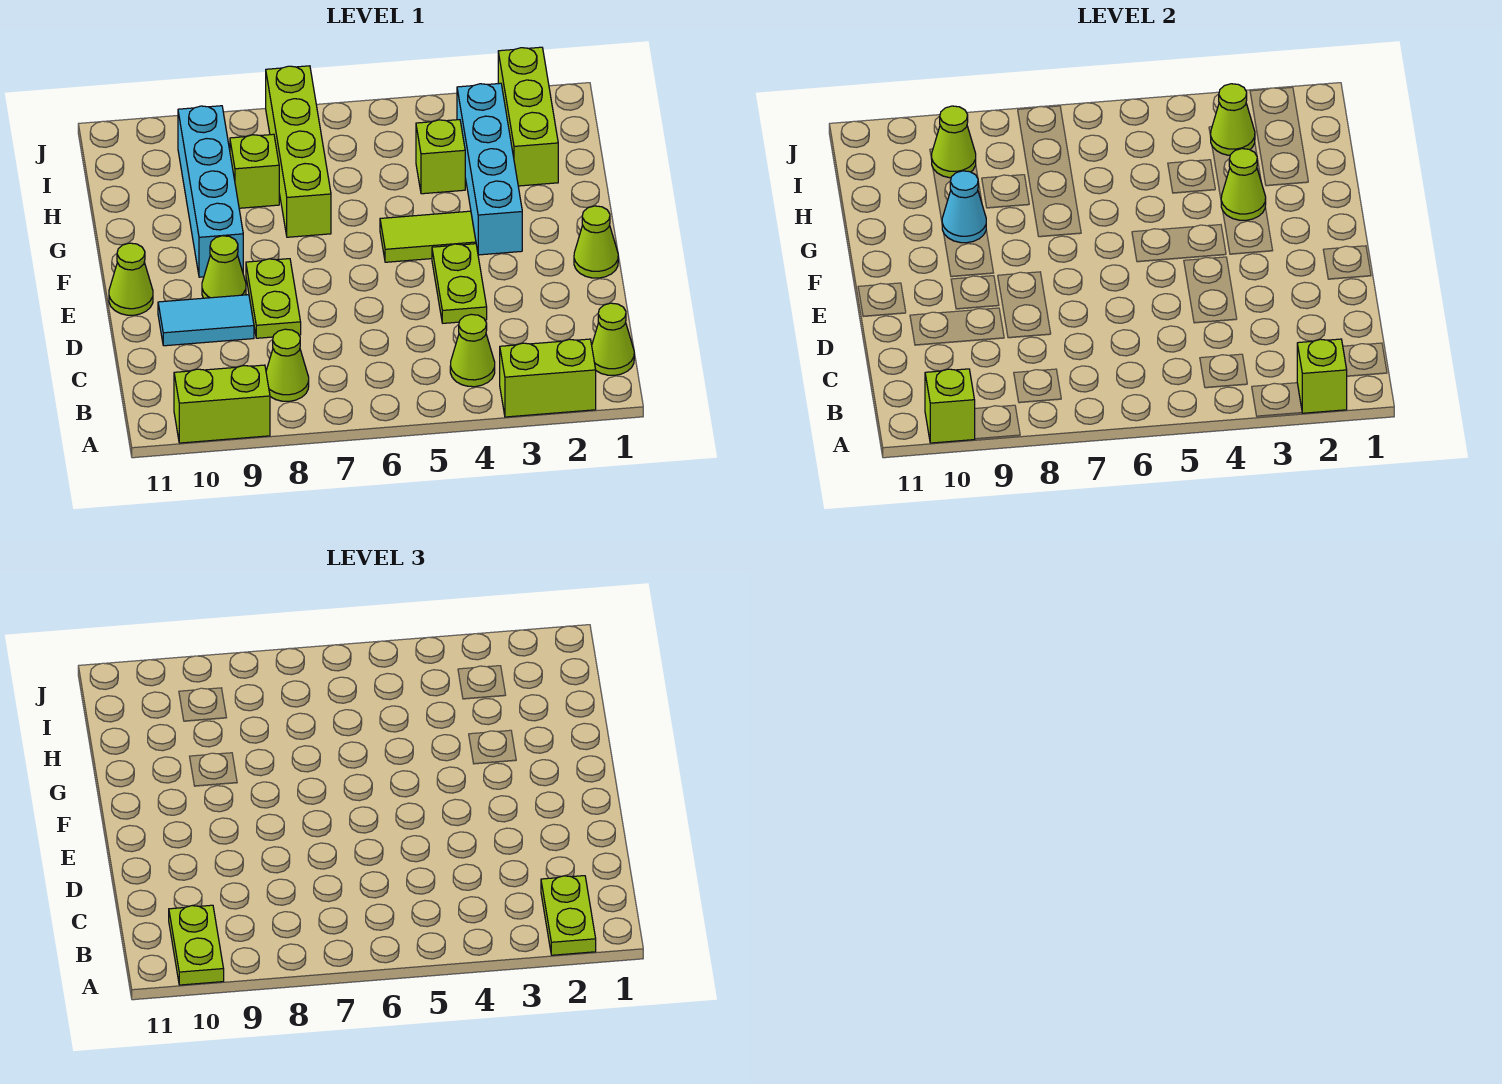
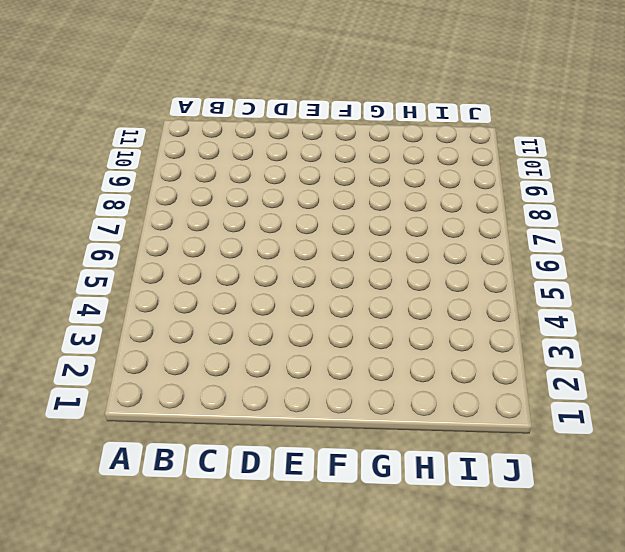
none -> lime brick A2:A3 level 1
none -> lime brick A9:A10 level 1
none -> lime cone B1 level 1

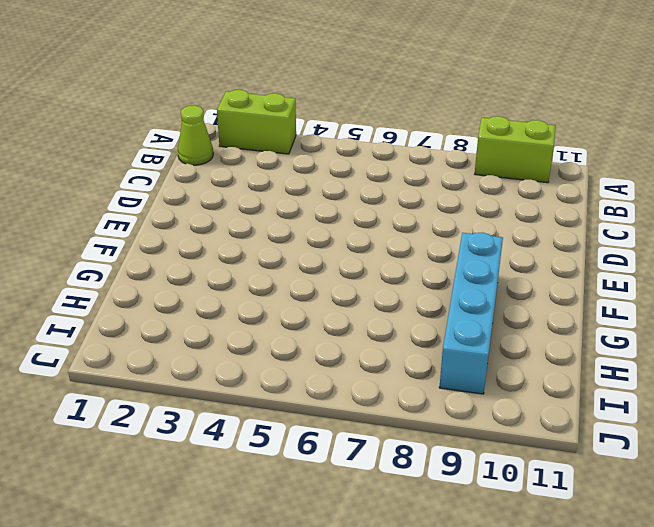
none -> lime cone B4 level 1
none -> lime cone B8 level 1
none -> lime plate D4:E4 level 1

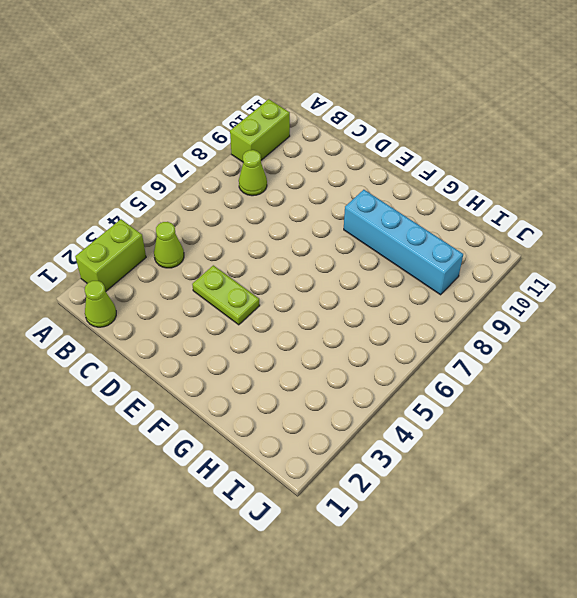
none -> lime plate D8:E8 level 1
none -> cyan tile D9:D10 level 1
none -> lime cone E1 level 1

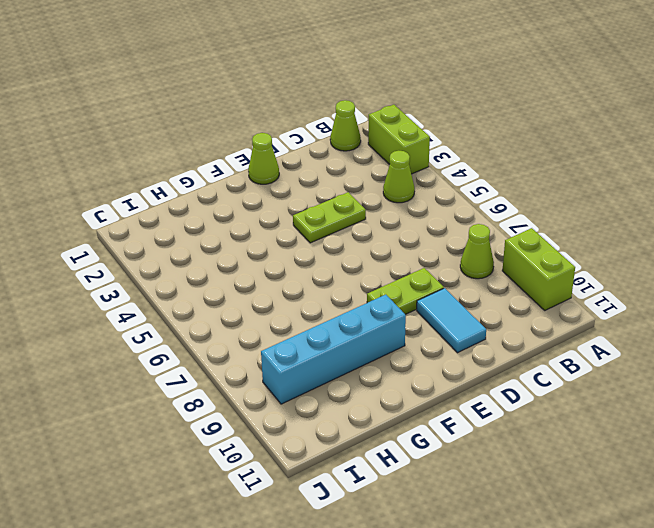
none -> lime cone E9 level 1
none -> lime cone E11 level 1
none -> cyan brick F3:I3 level 1

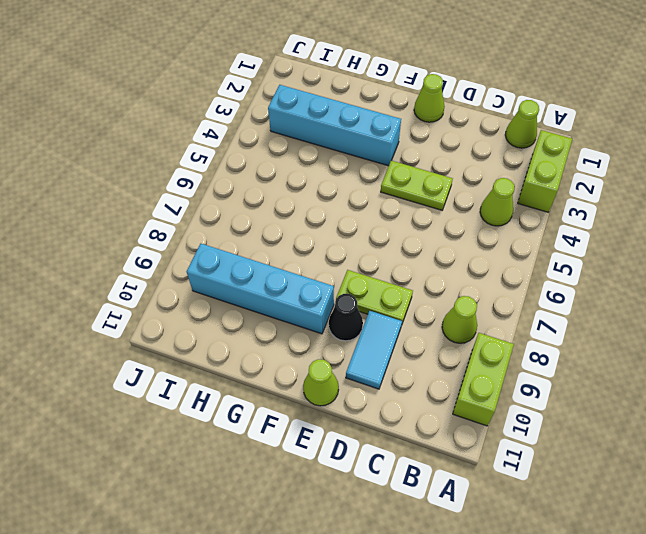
black cone E9 level 1 -> lime cone E9 level 1
none -> lime tile F4:F5 level 1
none -> lime brick G7:J7 level 1
none -> lime brick H2:J2 level 1

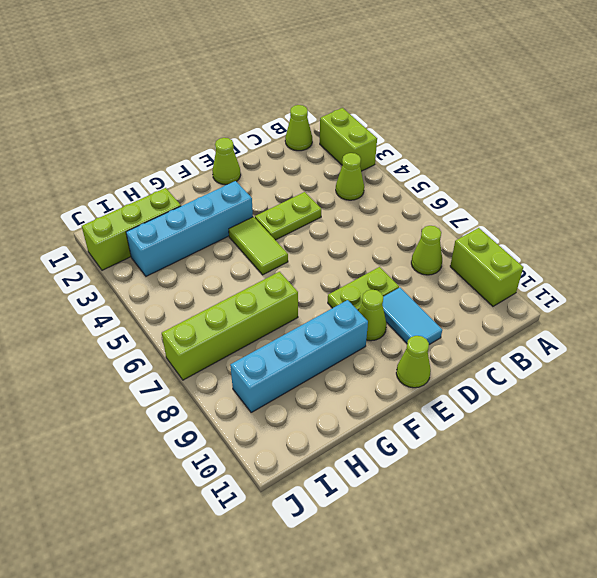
none -> lime brick H4 level 1
none -> lime brick H8 level 1
none -> lime brick A2 level 2

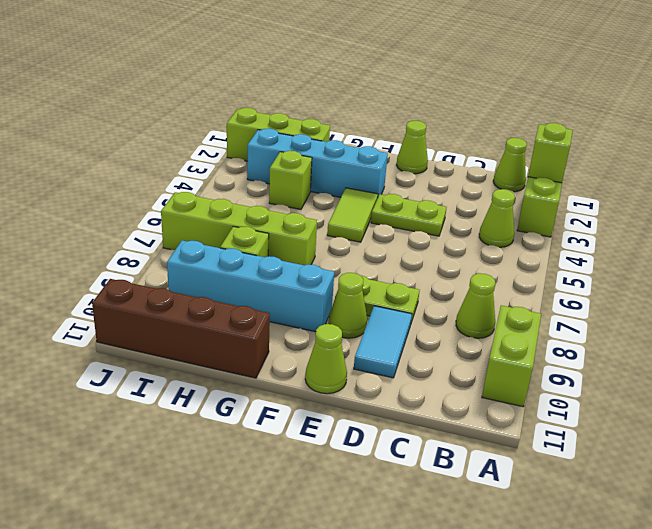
brown brick G11:J11 level 1 -> none
none -> lime brick A10 level 2
none -> lime cone G3 level 2
none -> cyan cone G9 level 2

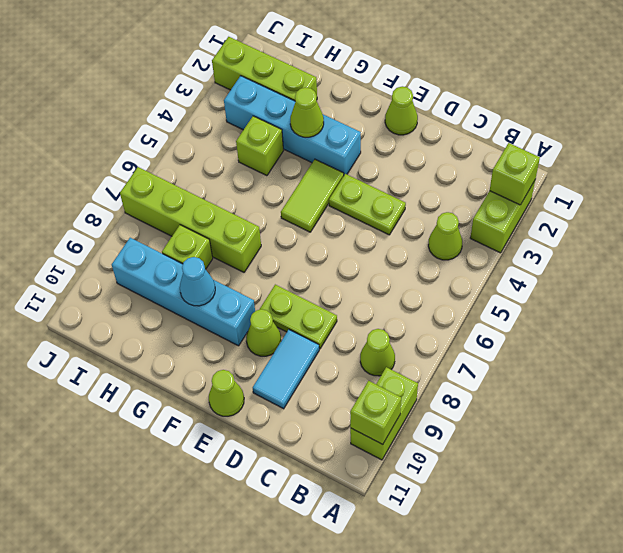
none -> lime cone B1 level 1
none -> lime cone I3 level 2
none -> lime cone I9 level 2

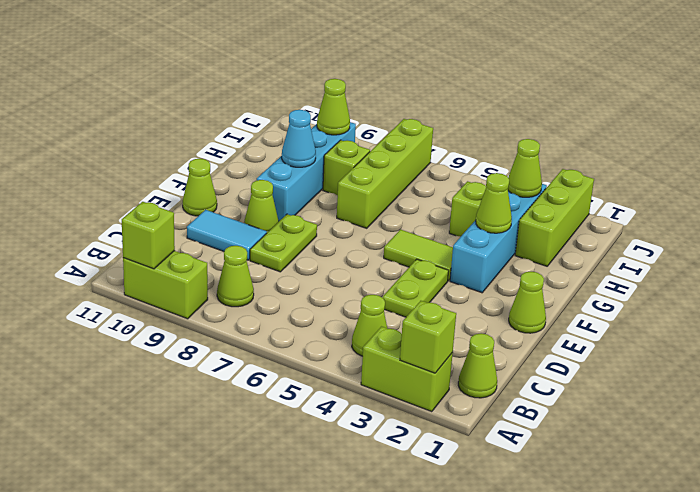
none -> lime plate A2:B2 level 3
none -> lime plate A10:B10 level 3

